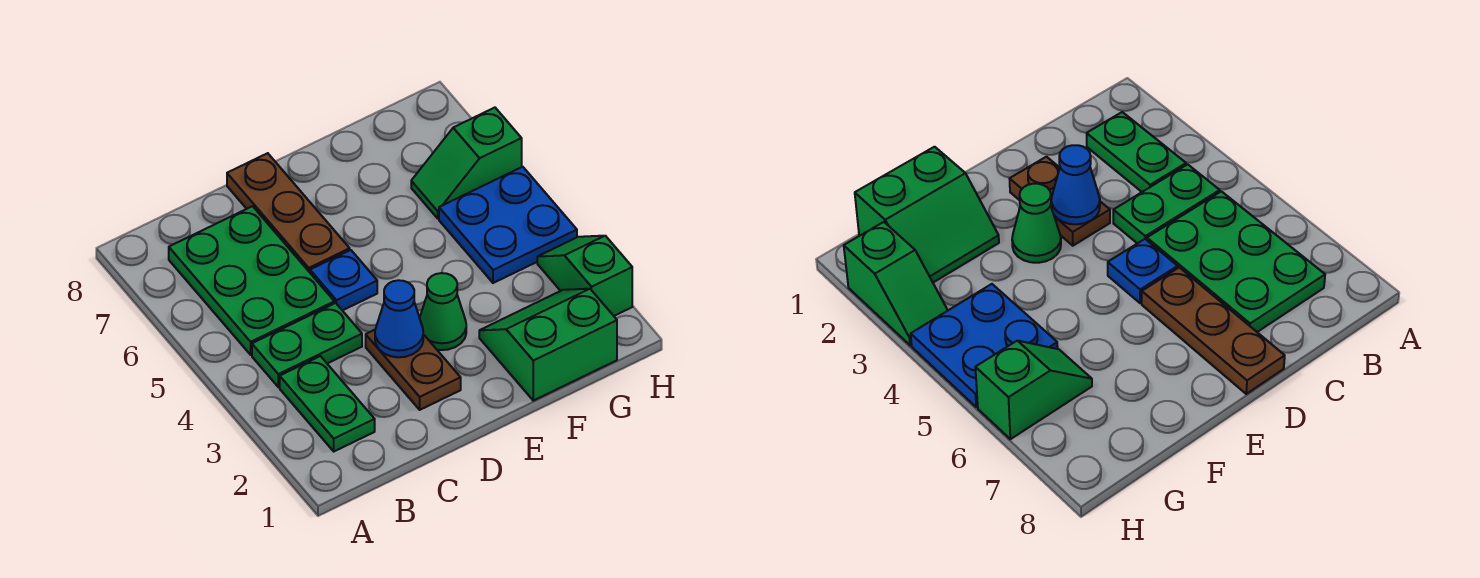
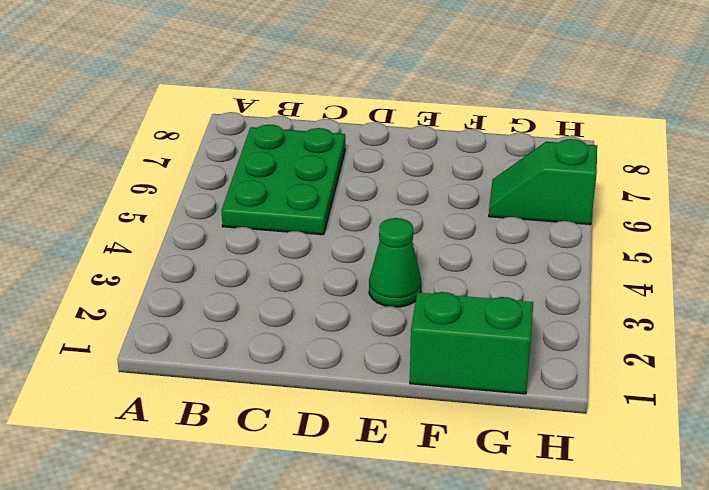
none -> green plate B2:B3 level 1
none -> green plate B4:C4 level 1
none -> brown plate D2:D3 level 1

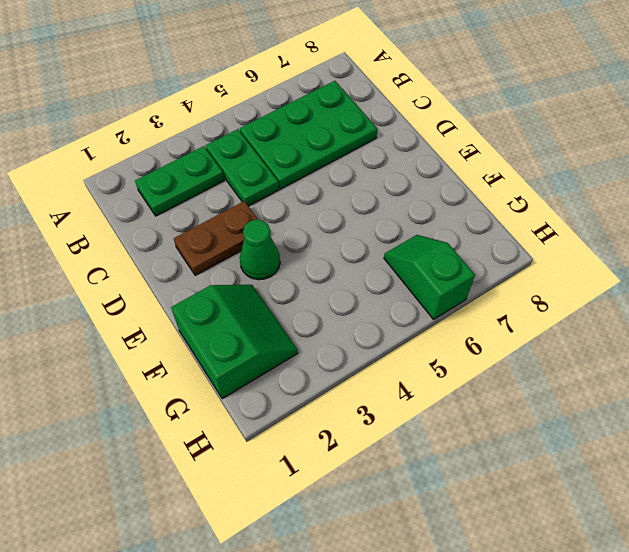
none -> blue plate D5 level 1
none -> brown plate D6:D8 level 1
none -> blue plate G4:H5 level 1

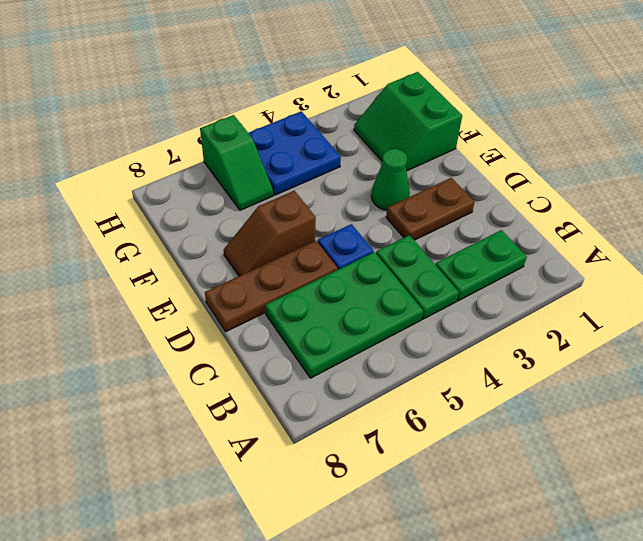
brown slope E6:E7 level 1 top 6 -> none
none -> green slope H2:H3 level 1 top 2
none -> blue cone D3 level 2

